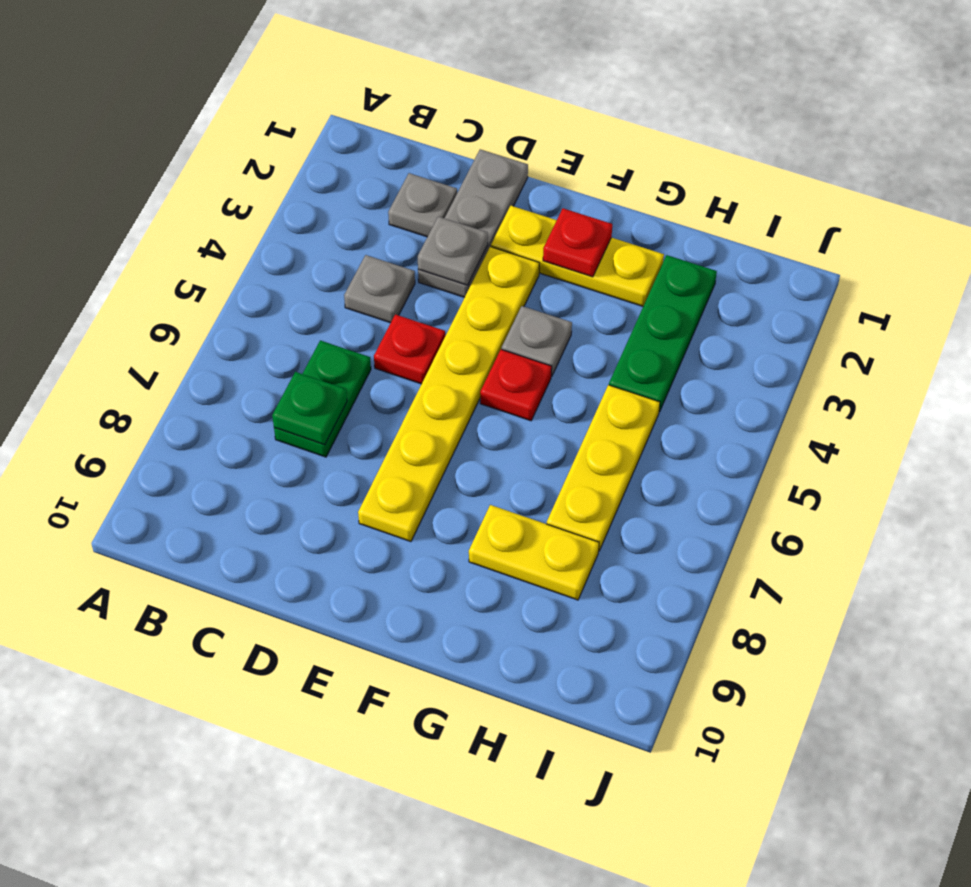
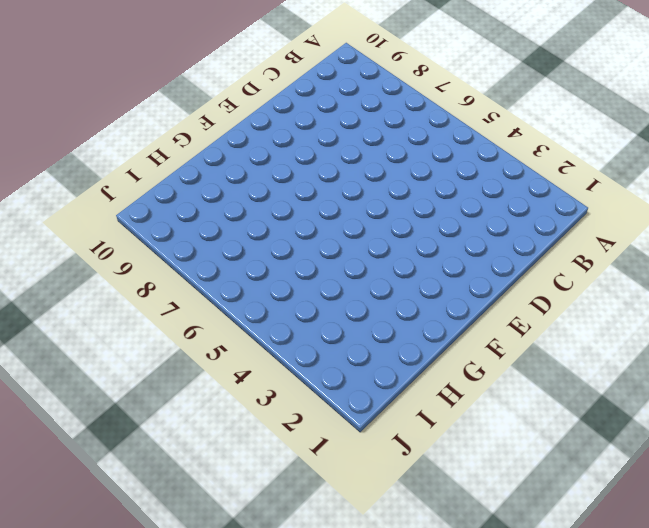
none -> grey plate C2 level 1
none -> grey plate C4 level 1
none -> green plate C6:C7 level 1

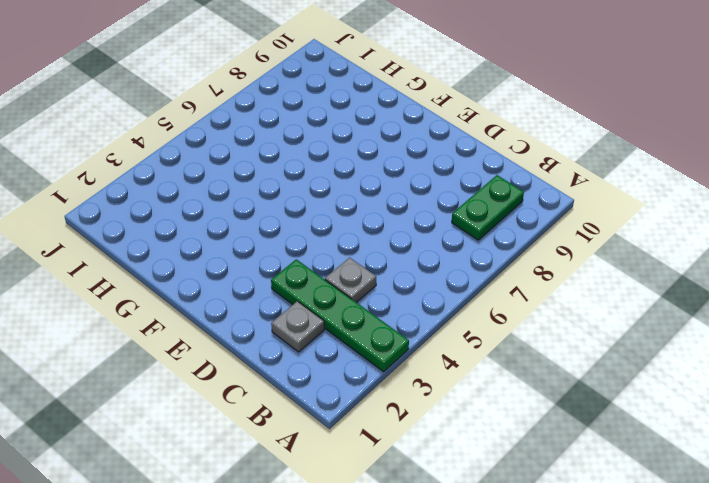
green plate A3:D3 level 1 -> grey plate D1:D3 level 1
green plate B8:B9 level 1 -> green plate C6:C7 level 1
none -> red plate D5 level 1
none -> yellow plate E2:G2 level 1
none -> yellow plate E3:E8 level 1

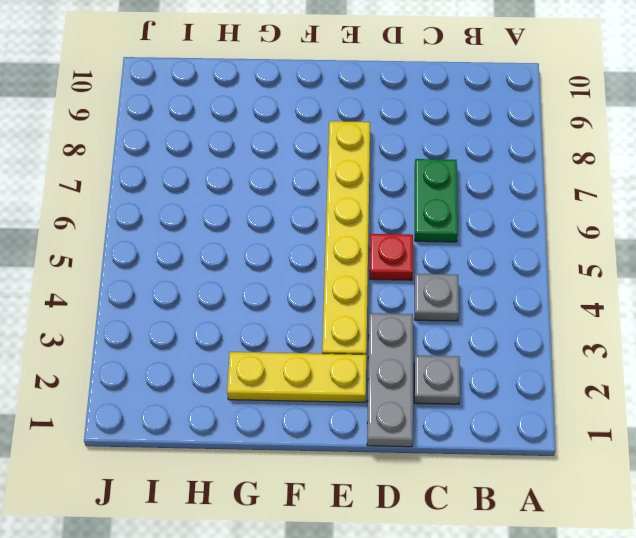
none -> grey plate F4 level 1
none -> red plate F5 level 1
none -> yellow plate G8:H8 level 1

